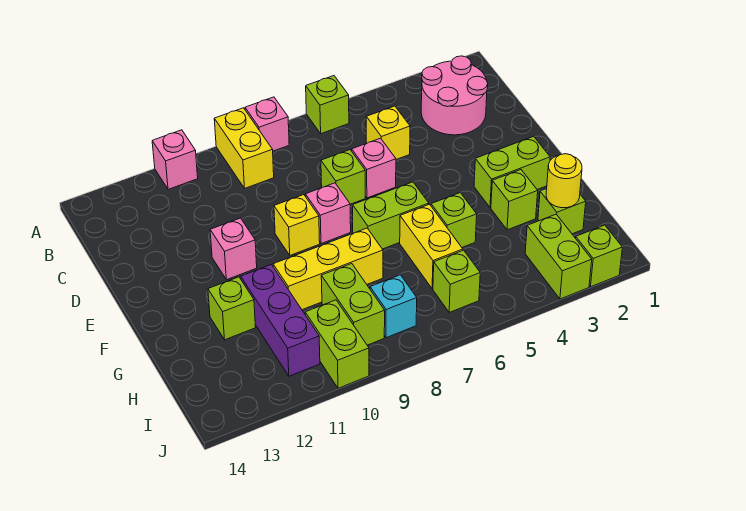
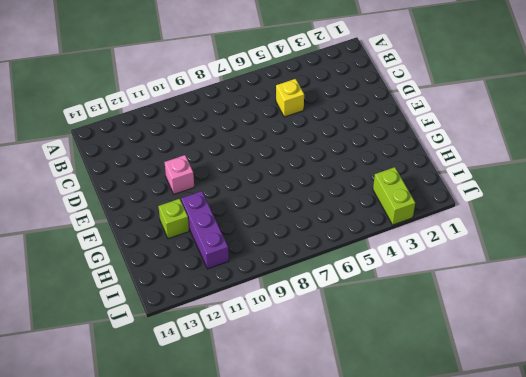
none -> lime brick A6 level 1
none -> pink brick A8 level 1
none -> yellow brick A9:B9 level 1

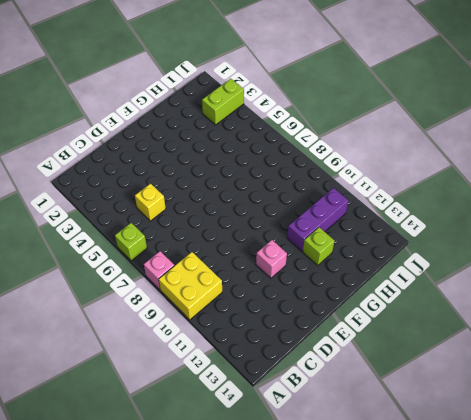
yellow brick A9:B10 level 1 -> yellow brick A9:B9 level 1
none -> pink brick A11 level 1
none -> pink round brick B2:C3 level 1
none -> pink brick D6 level 1

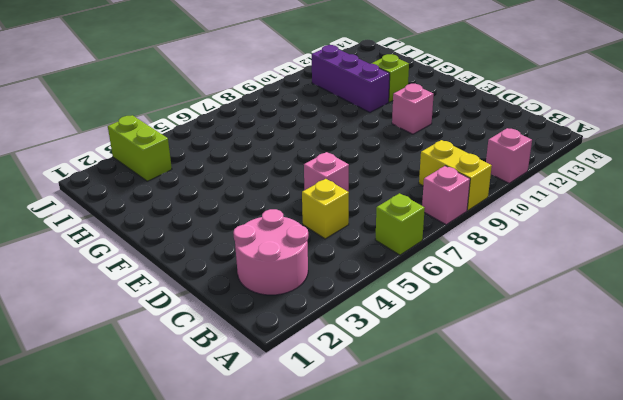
none -> lime brick D7 level 1
none -> pink brick E8 level 1
none -> yellow brick E9 level 1

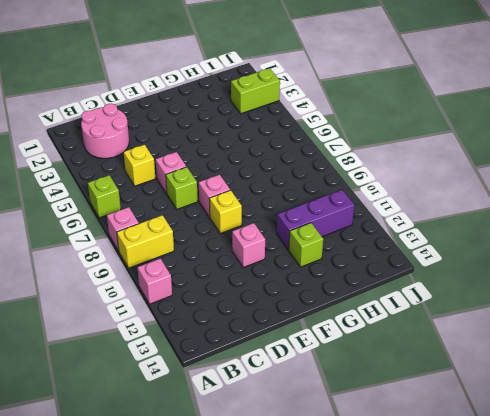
none -> lime brick F2:F3 level 1
none -> lime brick F6:F7 level 1
none -> lime brick G3 level 1

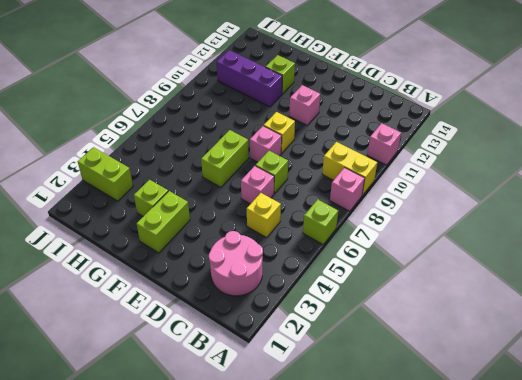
none -> lime brick G5 level 1
none -> yellow brick G6:H6 level 1
none -> yellow brick G8:G10 level 1

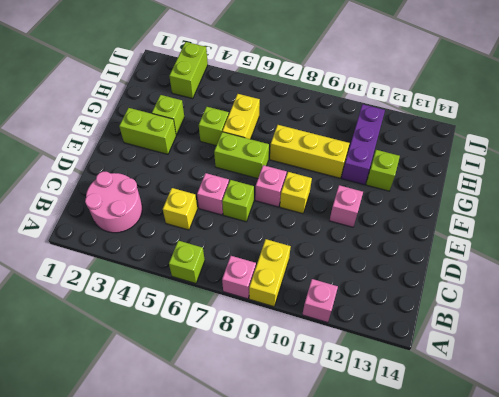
none -> lime brick H2 level 1
none -> lime brick H9:I9 level 1
none -> lime brick I6 level 1

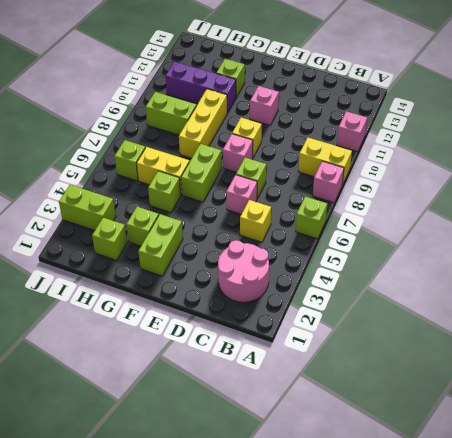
none -> cyan brick I8 level 1
none -> lime brick I10:J10 level 1
none -> lime brick J2 level 1

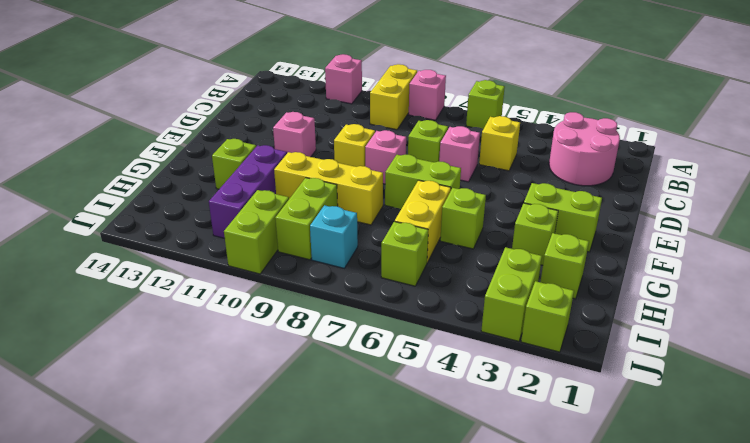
none -> yellow round brick H2 level 2

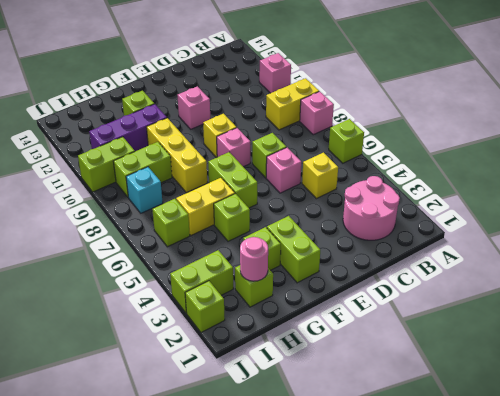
pink round brick H2 level 2 -> yellow round brick H2 level 2

